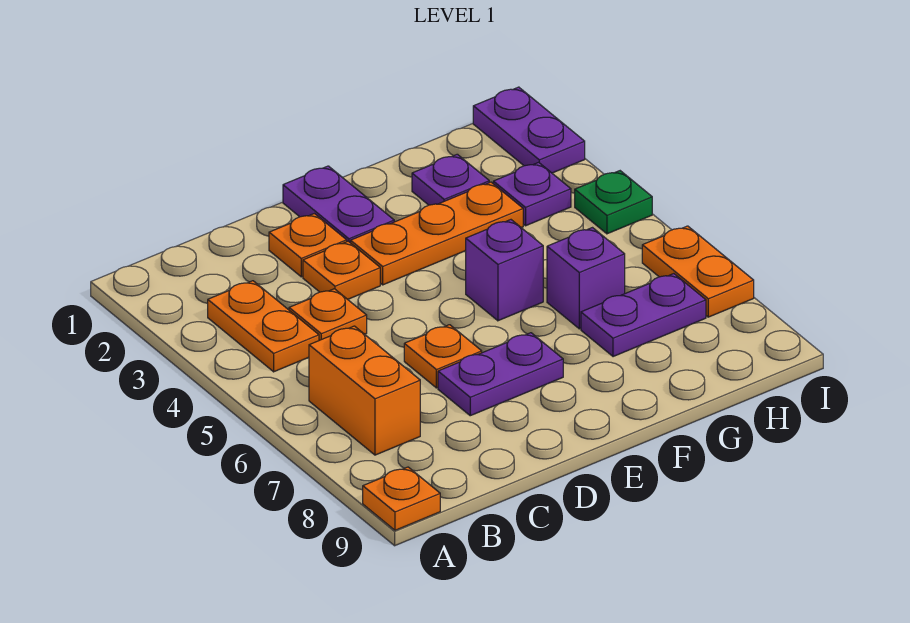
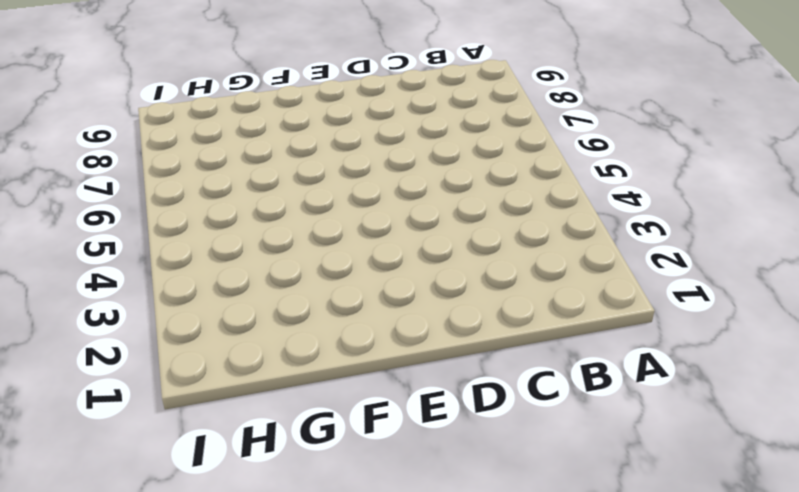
none -> orange plate A9 level 1
none -> orange plate B3:B4 level 1
none -> orange brick B6:B7 level 1

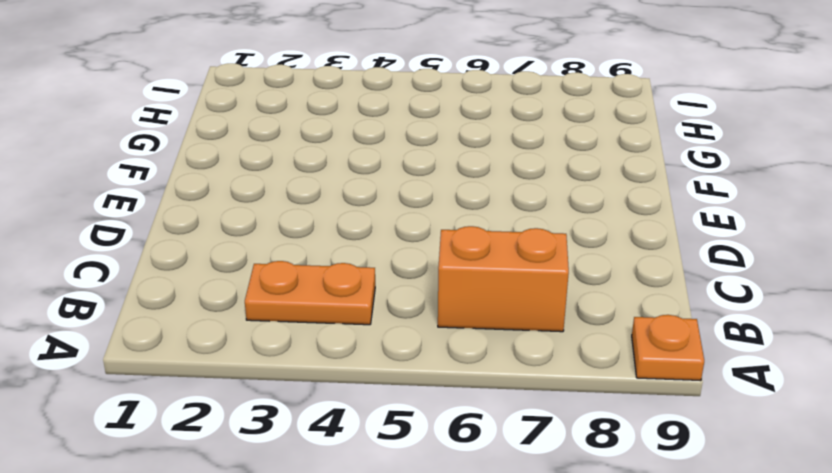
none -> orange plate C4 level 1
none -> orange plate D2 level 1
none -> orange plate D3 level 1

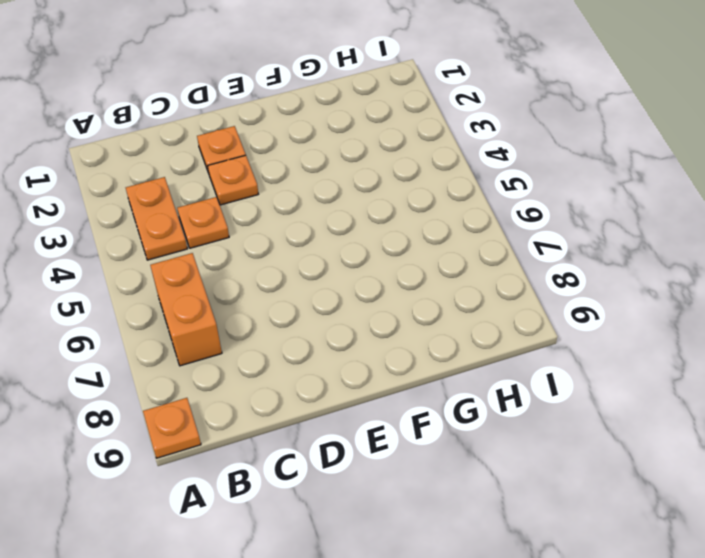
none -> orange plate D6 level 1
none -> purple plate D7:E7 level 1
none -> purple plate E1:E2 level 1

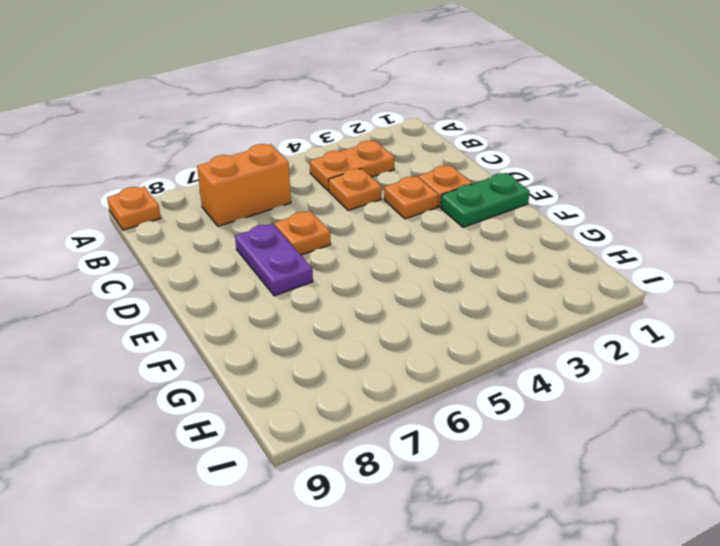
green plate E1:E2 level 1 -> purple plate E1:E2 level 1
none -> orange plate E3:G3 level 1
none -> purple brick F5 level 1
none -> purple plate G2 level 1

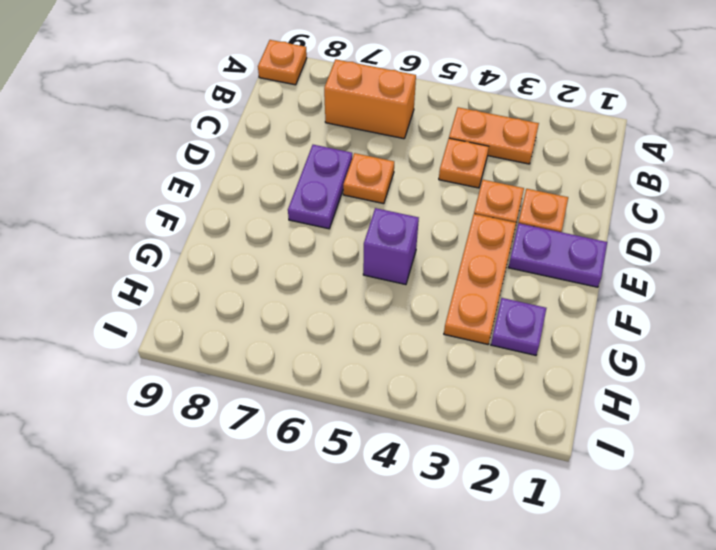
none -> purple brick G6 level 1
none -> purple plate G7:H7 level 1
none -> purple plate H3 level 1

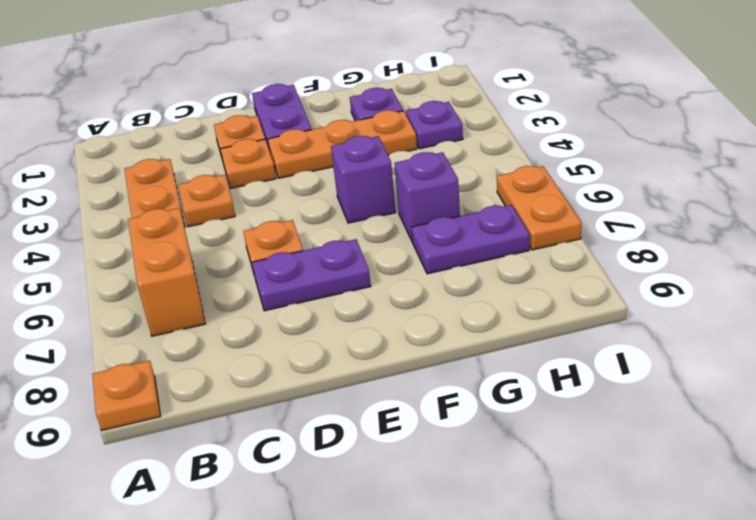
none -> purple plate I1:I2 level 1
none -> green plate I4 level 1

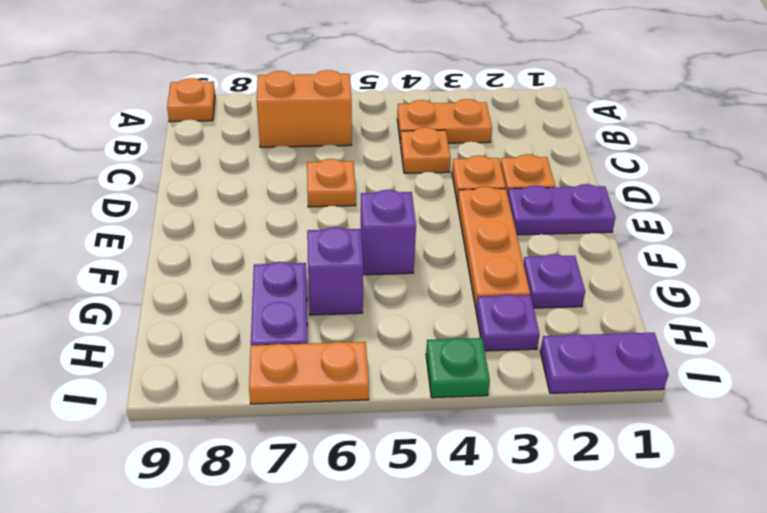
none -> purple plate D7:E7 level 1

